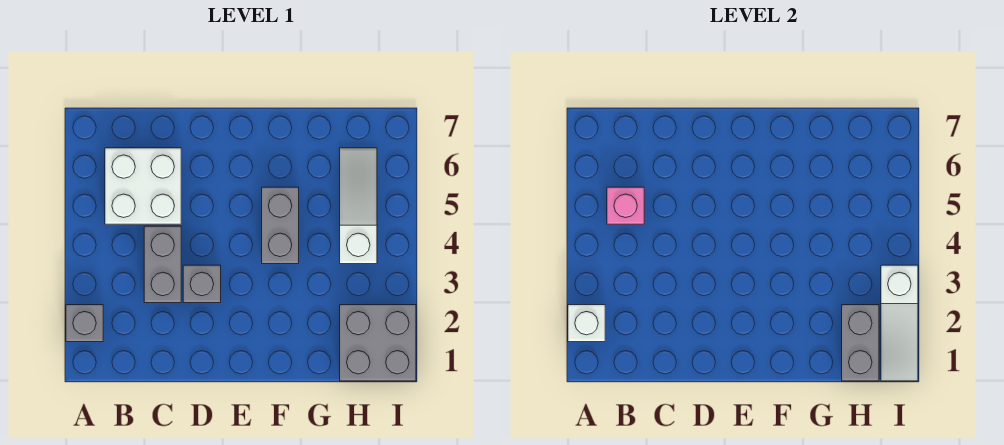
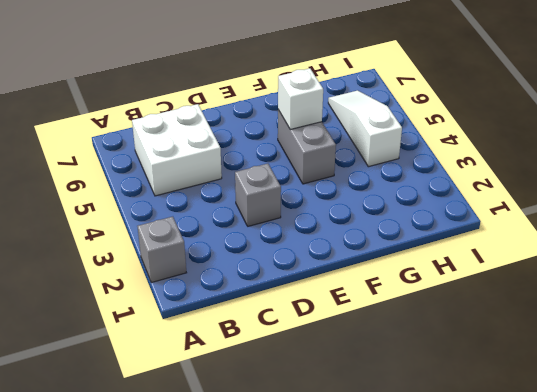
white brick F5 level 2 -> white brick A2 level 2
none -> grey brick C3:C4 level 1
none -> grey brick H1:I2 level 1

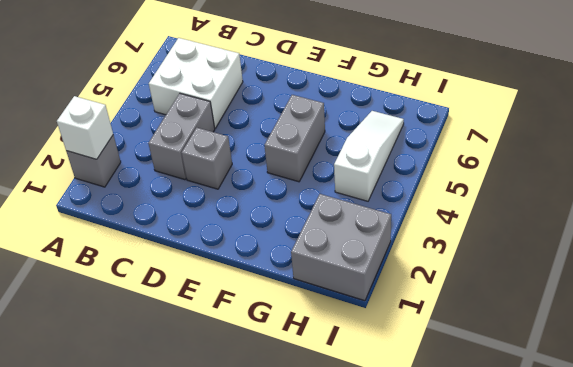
none -> pink brick B5 level 2
none -> grey brick H1:H2 level 2

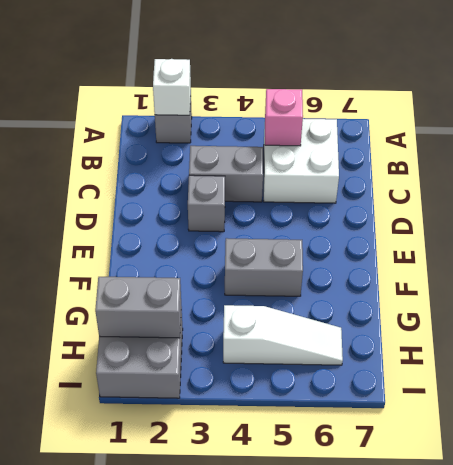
none -> white slope I1:I3 level 2 top 3

